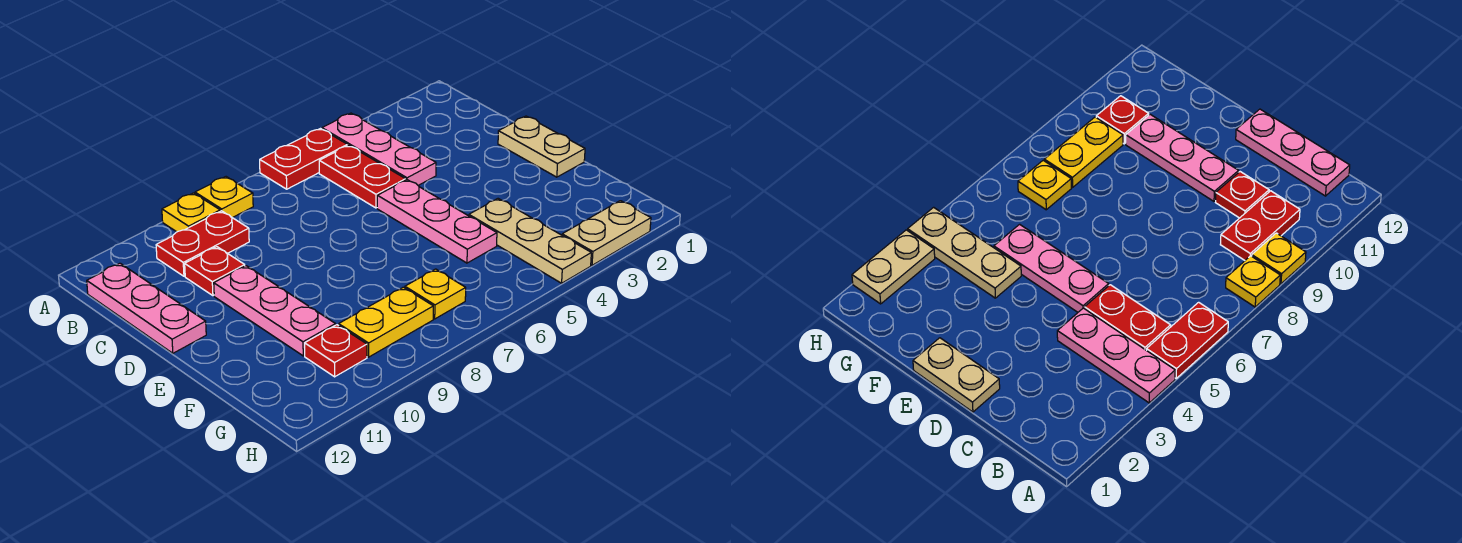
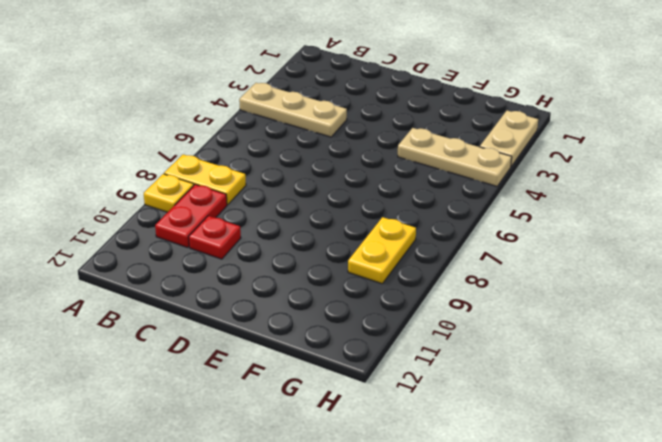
tan plate A4:C4 level 1 -> pink plate A4:C4 level 1
yellow plate A8:B8 level 1 -> yellow plate A8 level 1
none -> red plate A5:A6 level 1
none -> red plate B5:C5 level 1
none -> pink plate B12:D12 level 1

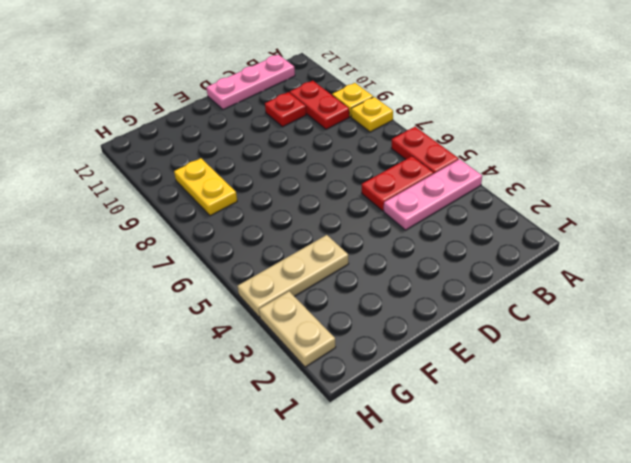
none -> tan plate D1:E1 level 1
none -> pink plate D5:F5 level 1
none -> pink plate D10:F10 level 1

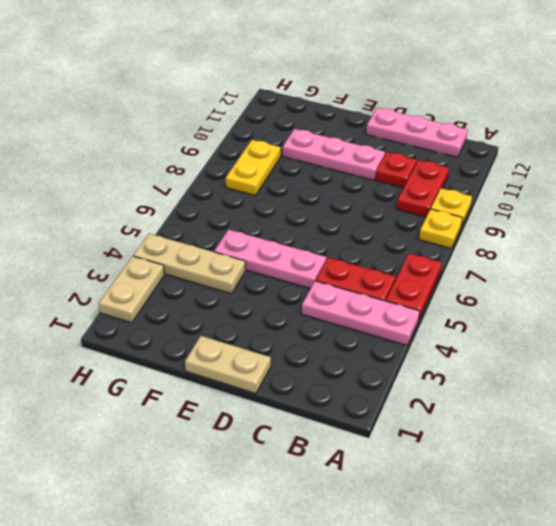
none -> yellow plate G7 level 1
none -> red plate G10 level 1

